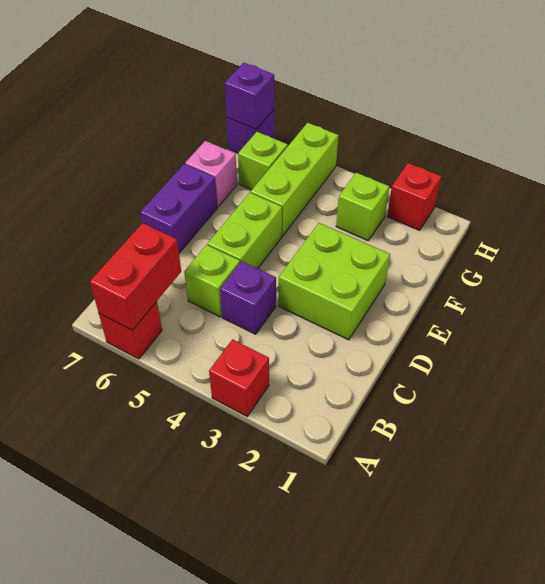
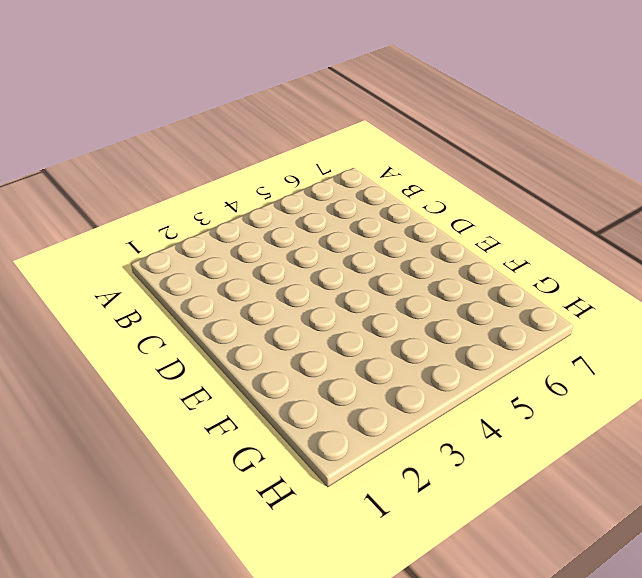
none -> red brick A3 level 1
none -> red brick A6 level 1
none -> purple brick C4 level 1

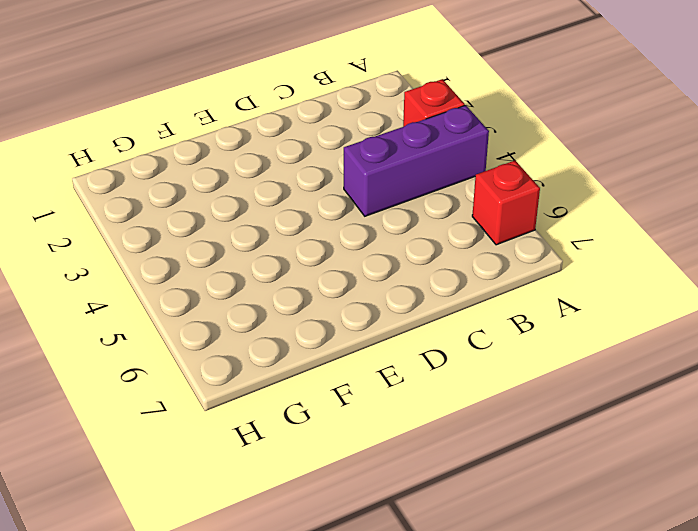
purple brick A4:C4 level 1 -> purple brick C4 level 1
none -> lime brick C5 level 1
none -> lime brick D2:E3 level 1
none -> lime brick D5:E5 level 1

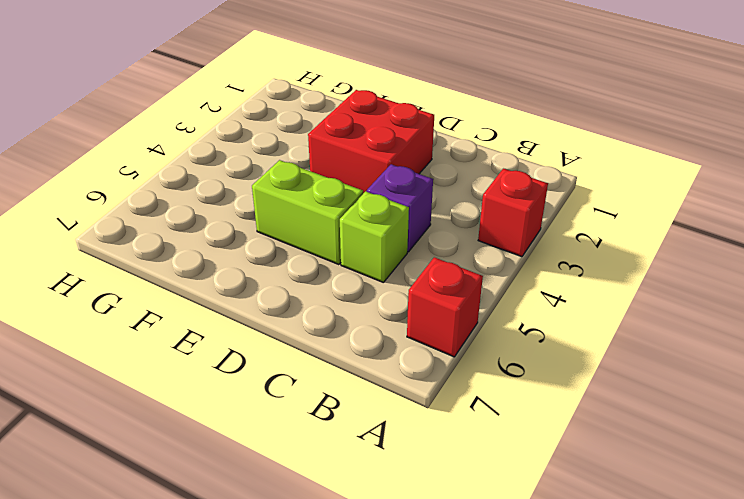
red brick D2:E3 level 1 -> lime brick D2:E3 level 1
none -> purple brick D7:E7 level 1
none -> lime brick F5:H5 level 1
none -> pink brick F7 level 1

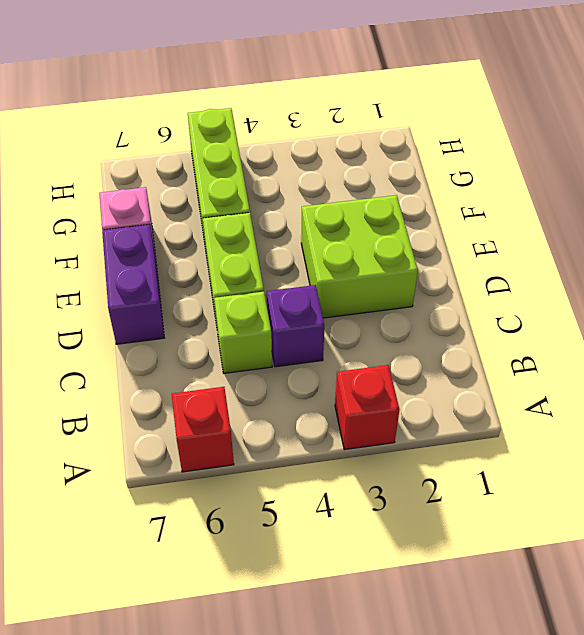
none -> lime brick G3 level 1
none -> lime brick G6 level 1
none -> red brick H2 level 1

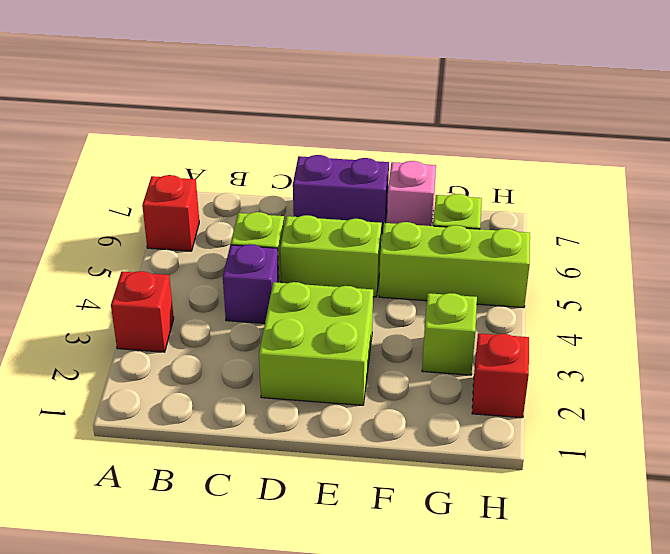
none -> purple brick H7 level 1
none -> red brick A6:B6 level 2
none -> purple brick H7 level 2

